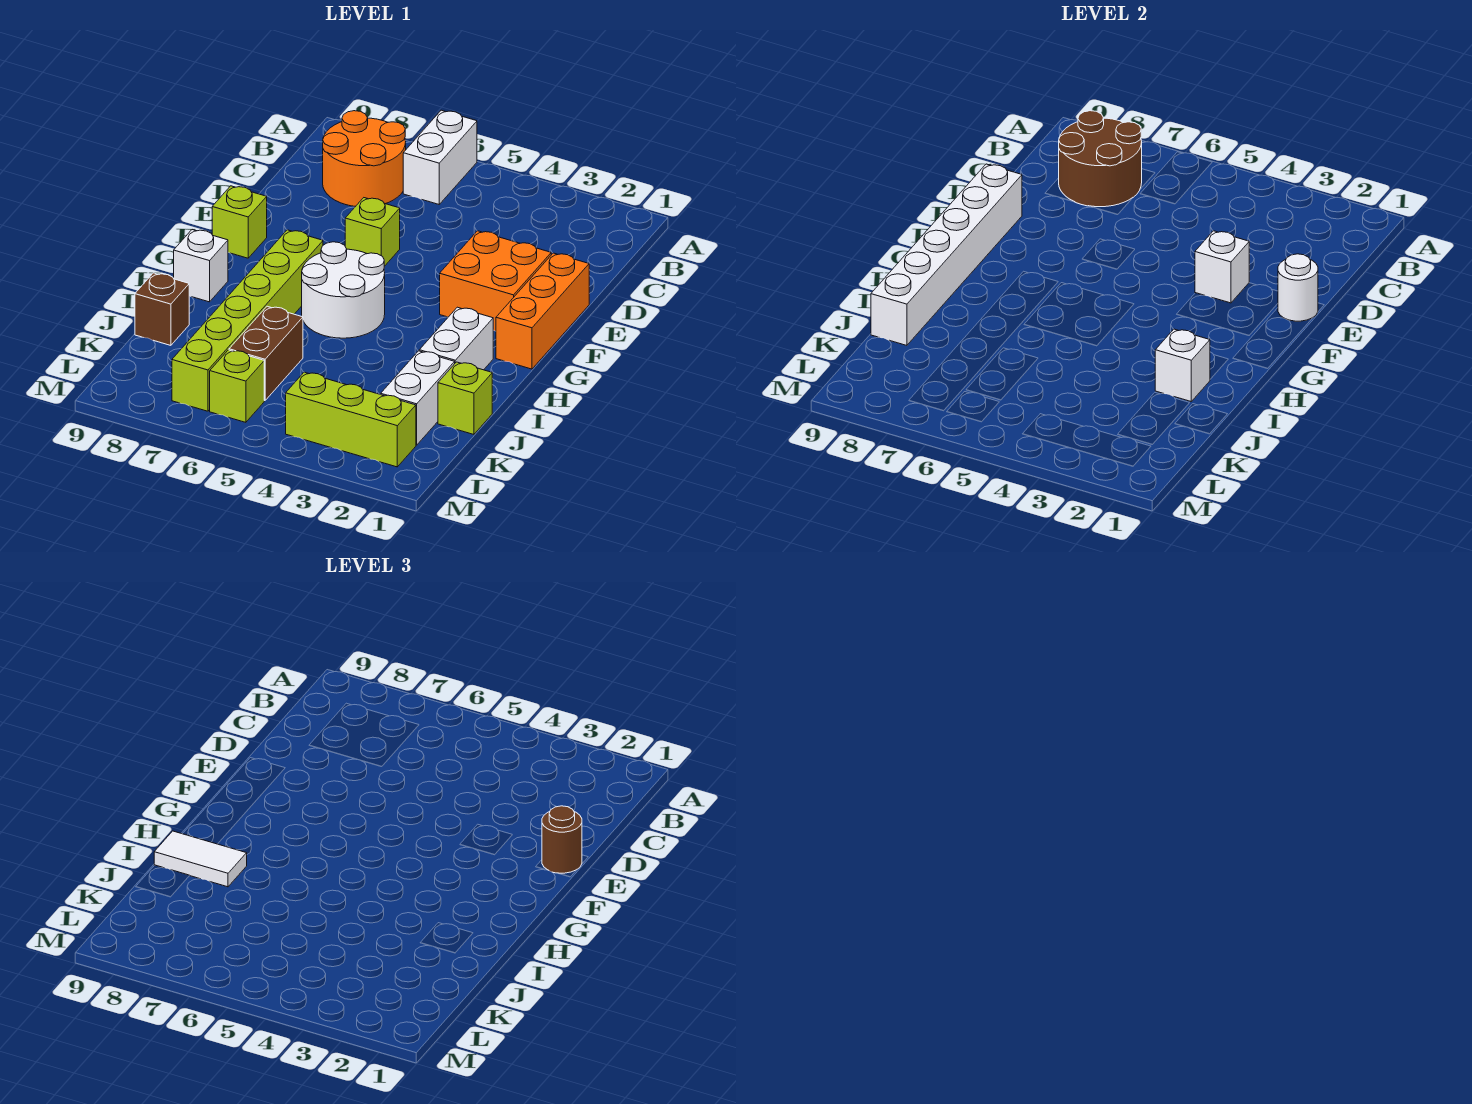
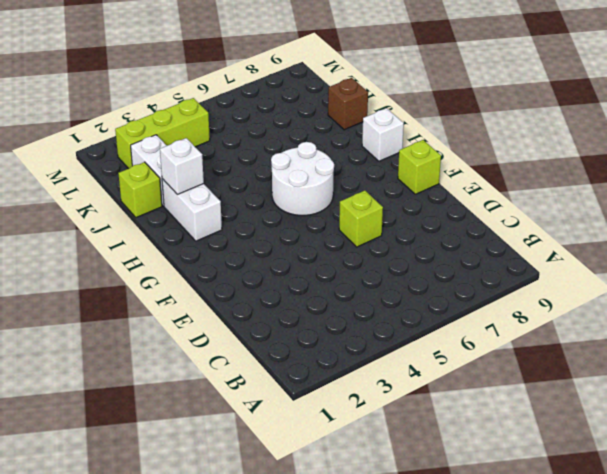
none -> white brick A6:B6 level 1
none -> orange round brick B7:C8 level 1
none -> orange brick E1:G1 level 1

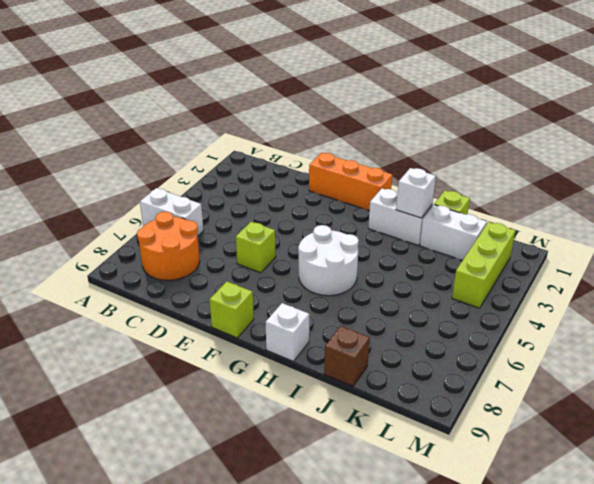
none -> orange brick E2:F3 level 1
none -> lime brick G7:L7 level 1
none -> brown brick J6:K6 level 1

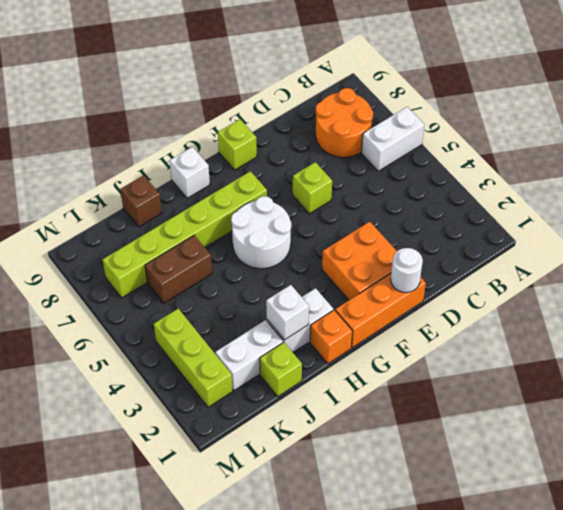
orange brick H1 level 1 -> none
none -> lime brick L6 level 1
none -> brown round brick B7:C8 level 2
none -> white brick E3 level 2

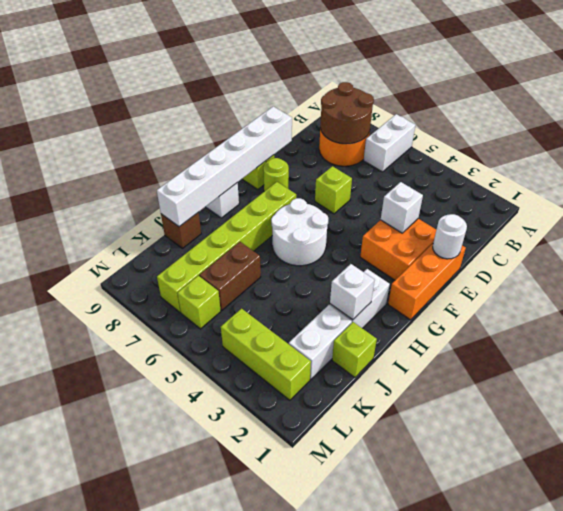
lime round brick F8 level 1 -> none
none -> brown round brick E1 level 3
none -> white tile I8:I9 level 3

